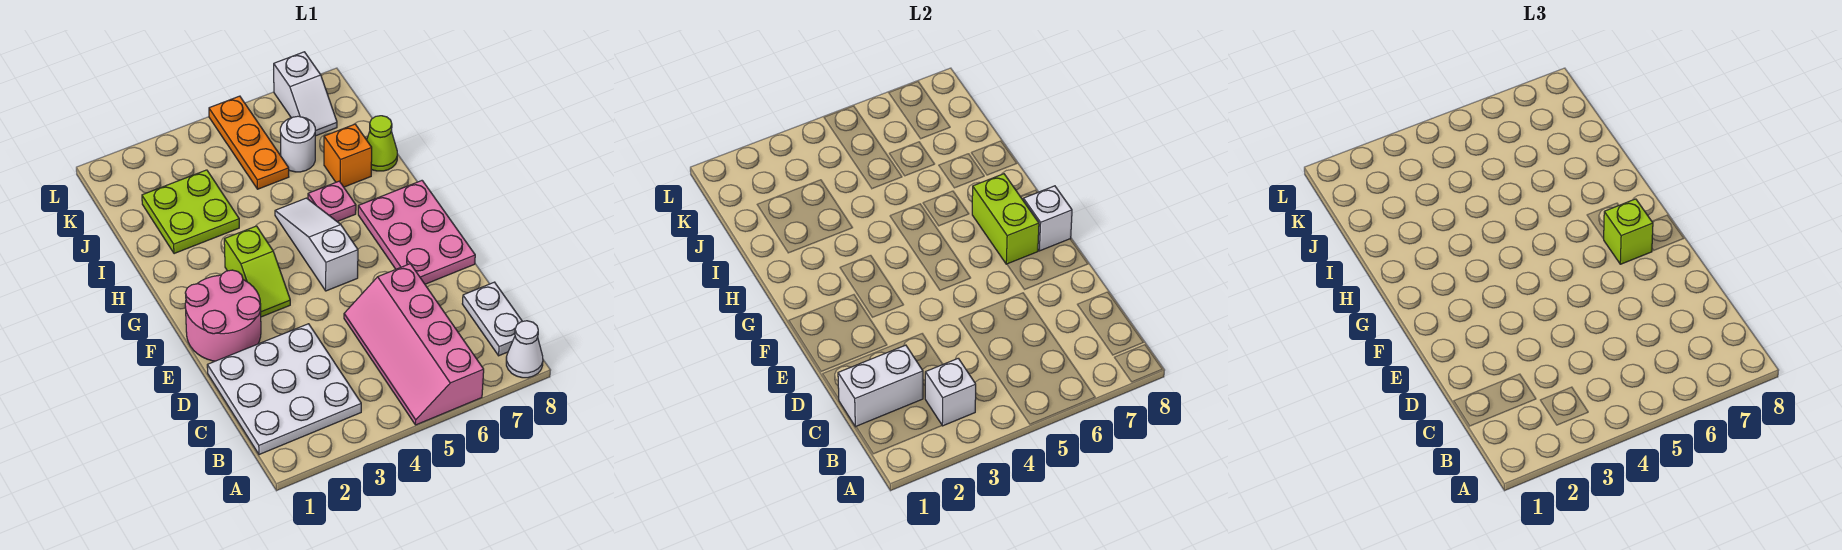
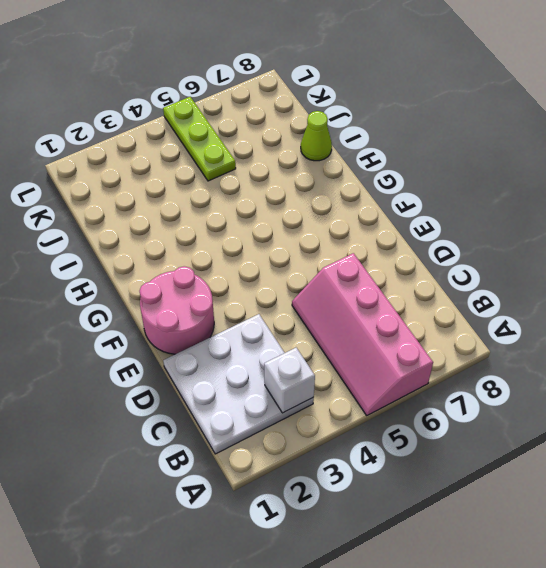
lime plate J5:L5 level 1 -> orange plate J5:L5 level 1
none -> white cone A8 level 1
none -> white plate B8:C8 level 1
none -> pink plate E7:G8 level 1

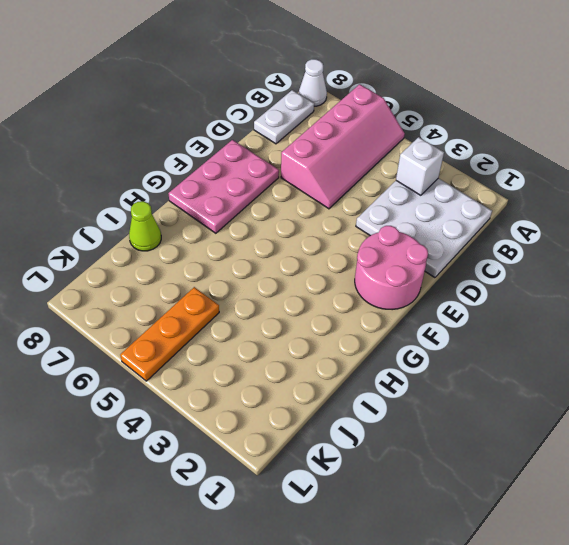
none -> lime slope F3:G3 level 1 top G
none -> white slope F5:H5 level 1 top F
none -> pink plate H6 level 1

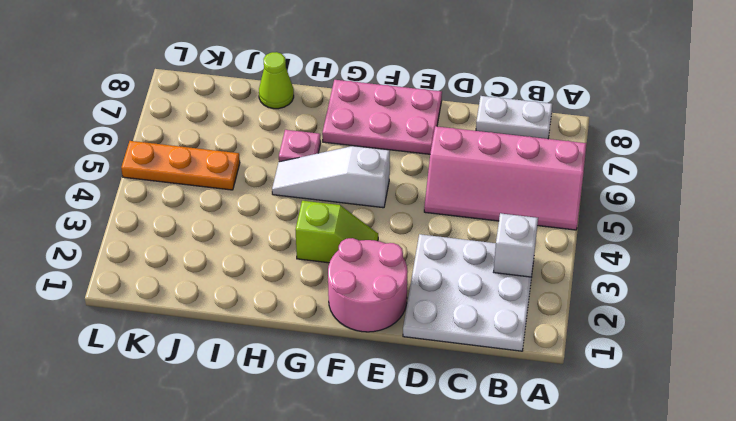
none -> white cone A8 level 1
none -> lime plate I2:J3 level 1
none -> orange brick I7 level 1

